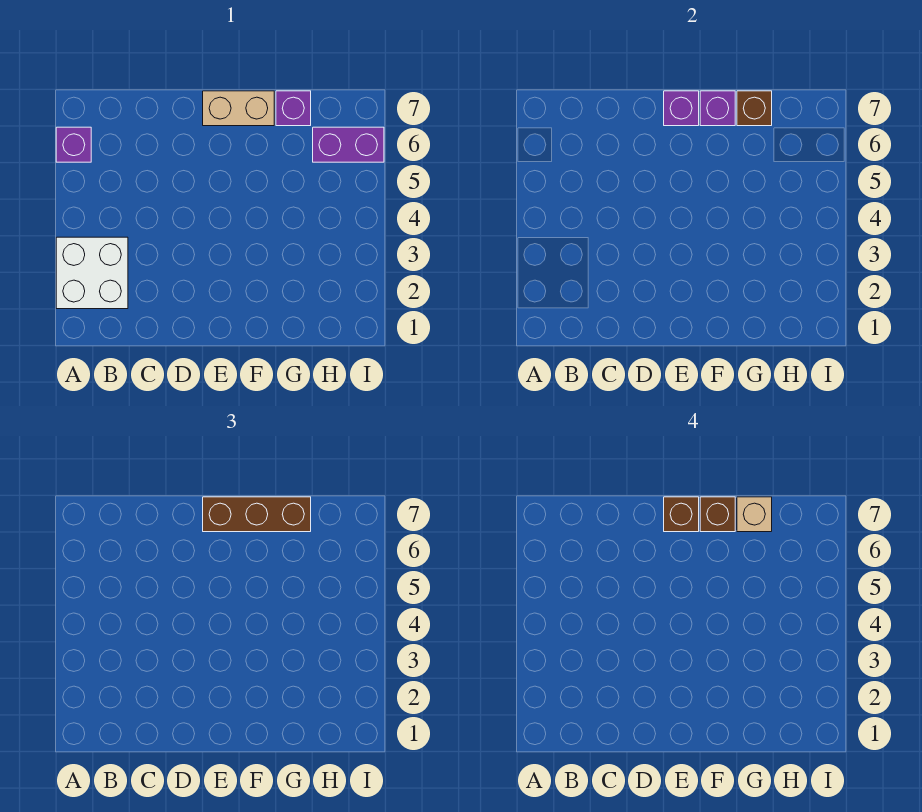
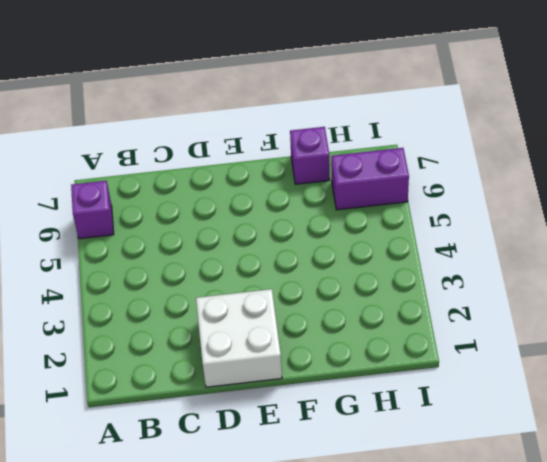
white brick D1:E2 level 1 -> white brick A2:B3 level 1
none -> tan brick E7:F7 level 1
none -> purple brick E7 level 2
none -> purple brick F7 level 2

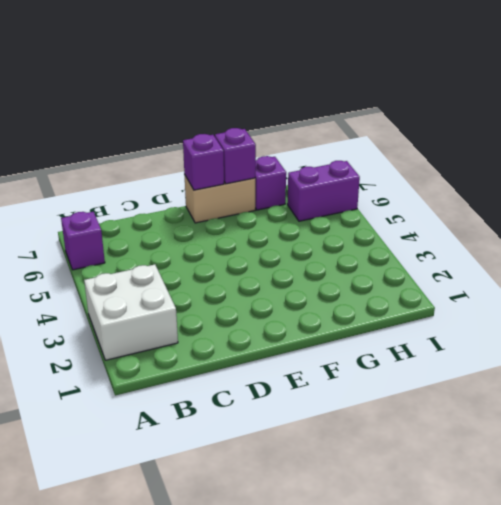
none -> brown brick G7 level 2
none -> brown brick E7:G7 level 3
none -> brown brick E7 level 4

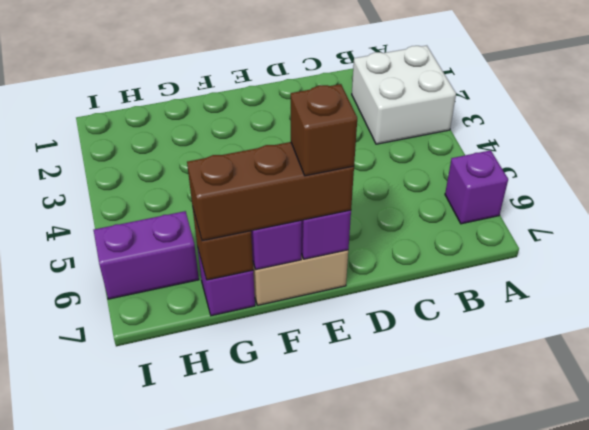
none -> brown brick F7 level 4
none -> tan brick G7 level 4

